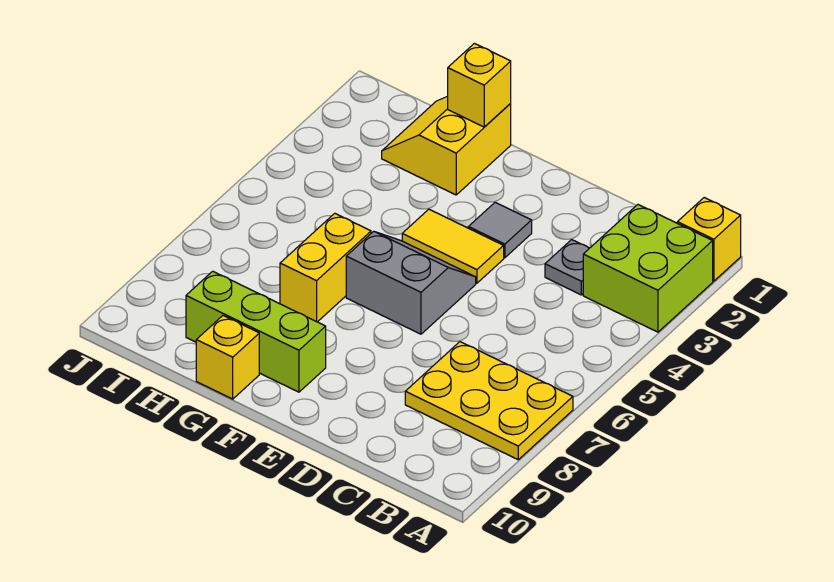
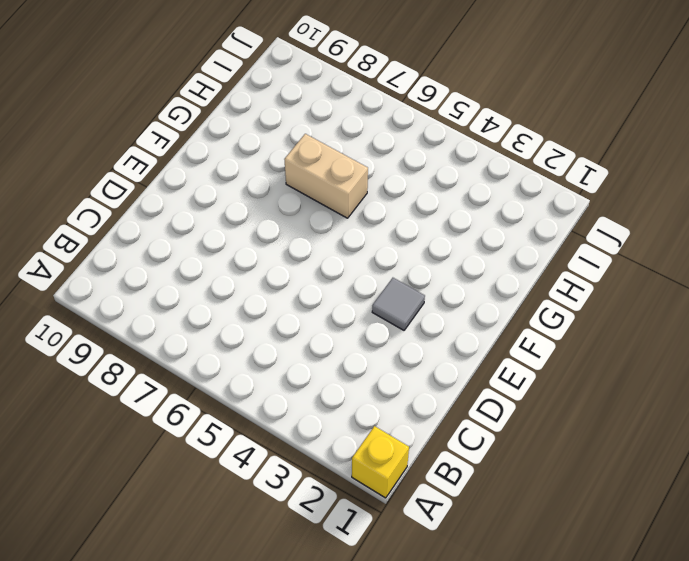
tan brick G6:G7 level 1 -> yellow brick G6:G7 level 1
none -> lime brick A2:B3 level 1
none -> yellow plate A7:C8 level 1
none -> grey plate C3 level 1

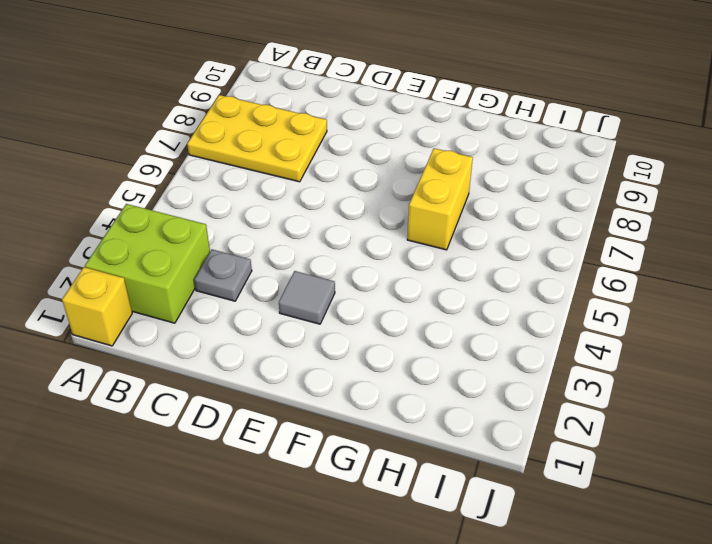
none -> yellow tile E4:F4 level 1
none -> grey slope E5:F6 level 1 top 6
none -> lime brick F9:H9 level 1

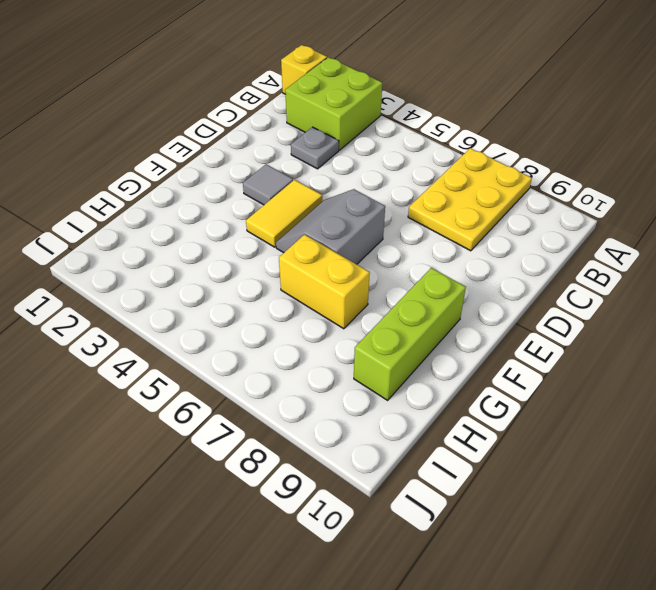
none -> yellow slope G1:H2 level 1 top G
none -> yellow brick G10 level 1
none -> yellow brick G1 level 2

